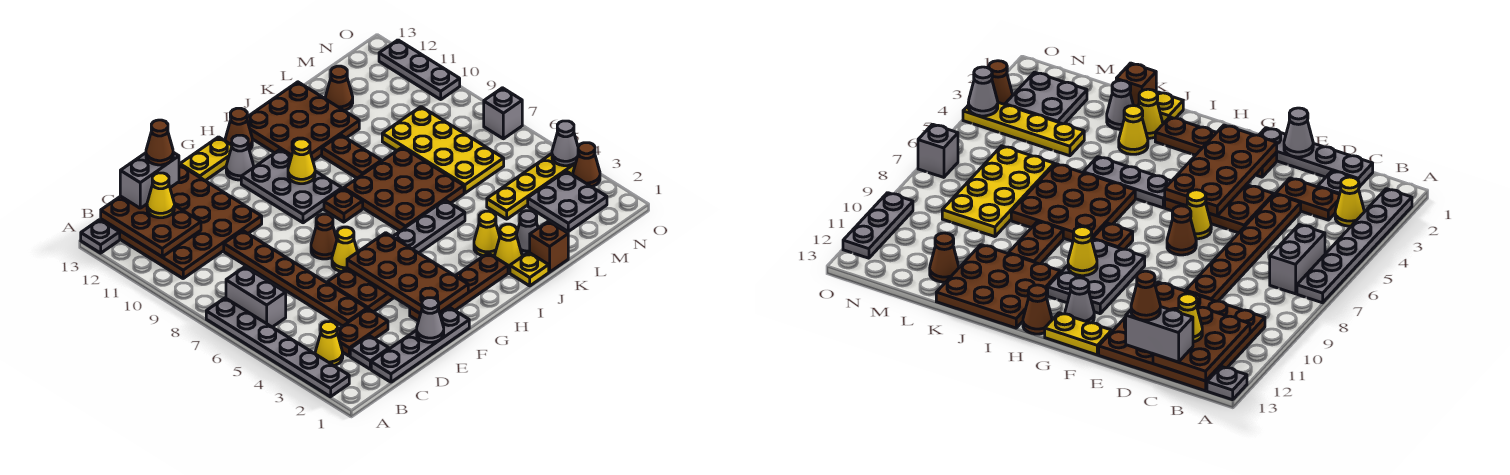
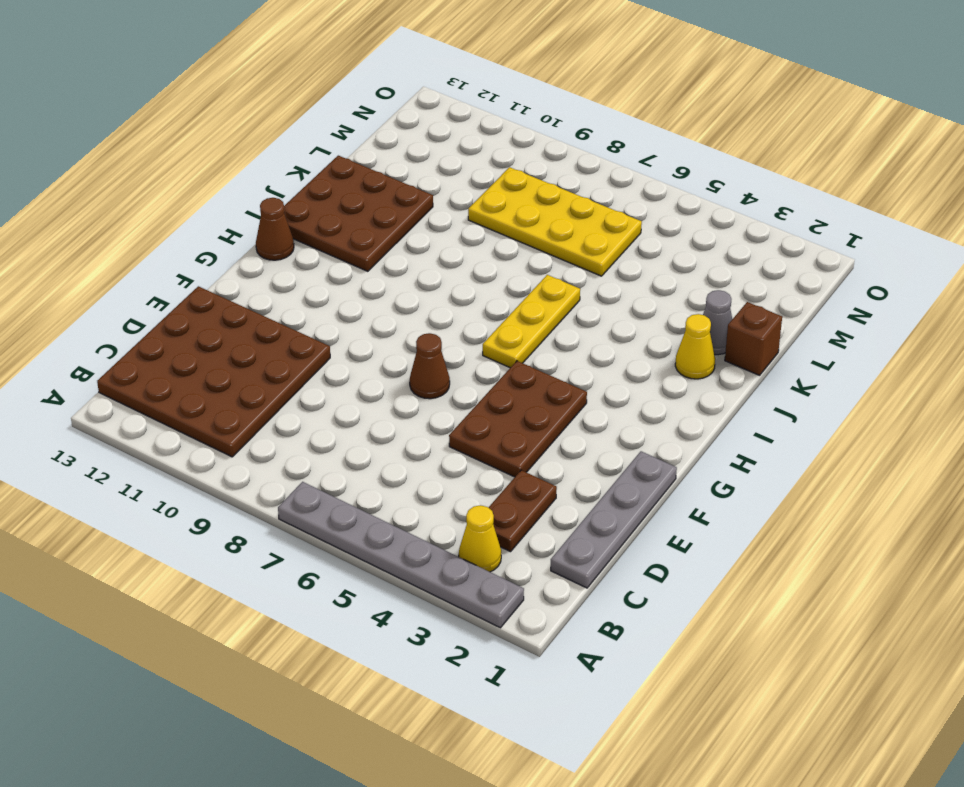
yellow plate H6:J6 level 1 -> brown plate I6:K8 level 1
none -> grey plate A13 level 1
none -> grey brick B6:B7 level 1
none -> grey plate C2 level 1
none -> brown plate D4:D9 level 1

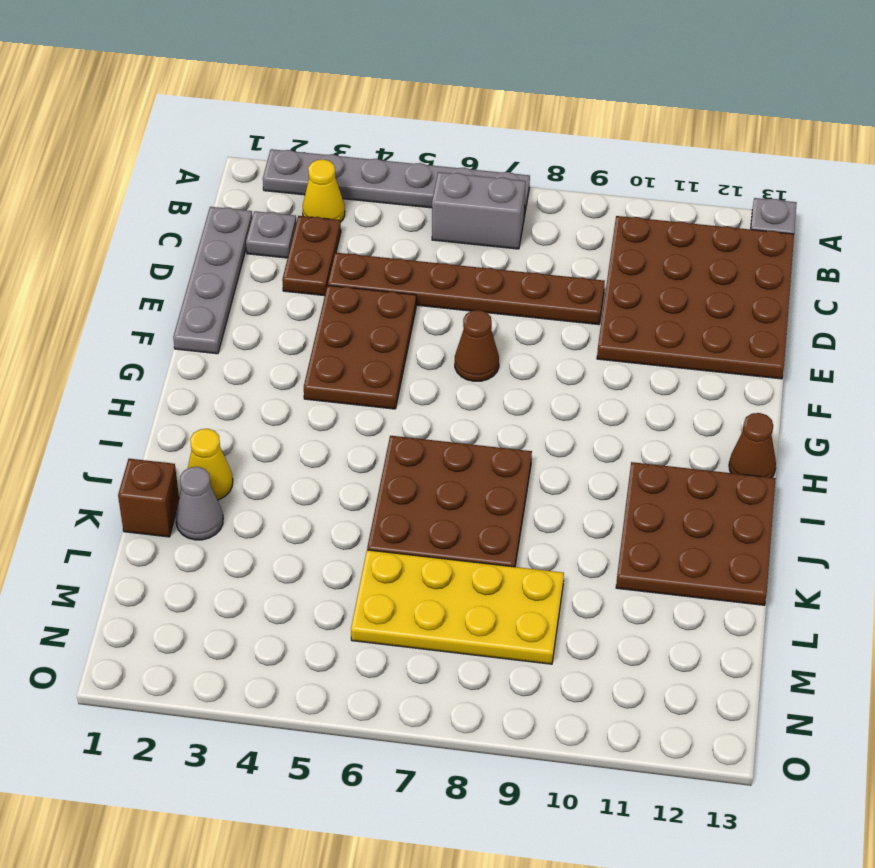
none -> brown plate F2:I2 level 1
none -> yellow cone F6 level 1
none -> yellow plate F13:G13 level 1
none -> grey plate G9:H11 level 1

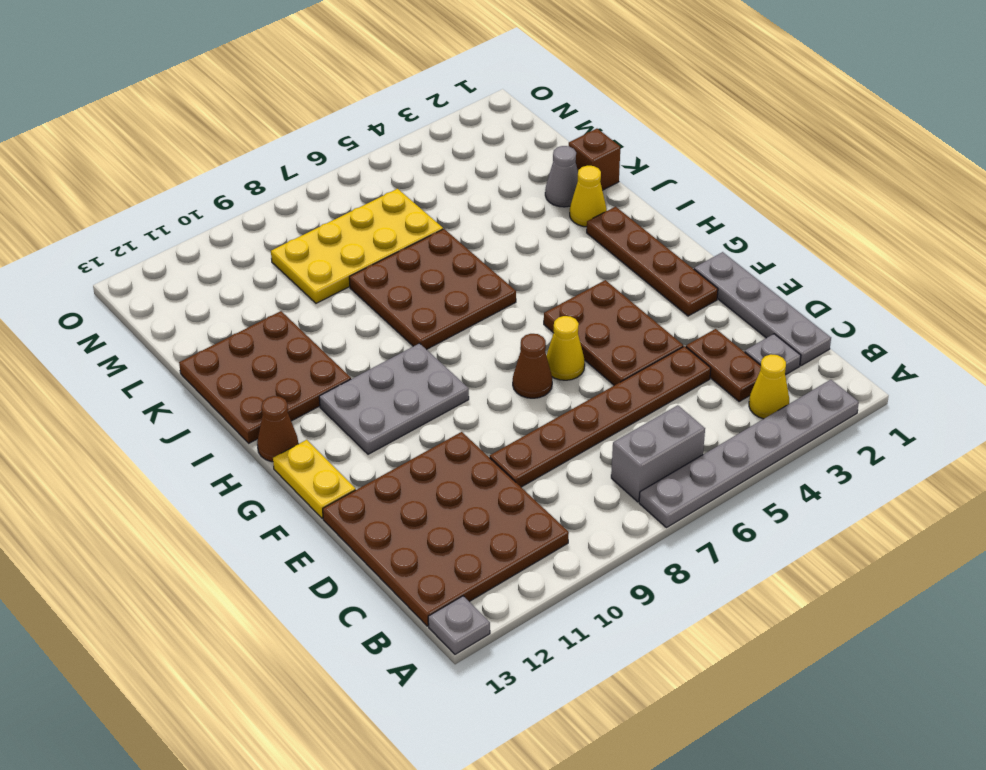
none -> grey cone G12 level 1
none -> grey plate H5:J5 level 1
none -> brown plate H8 level 1
none -> yellow plate J1 level 1

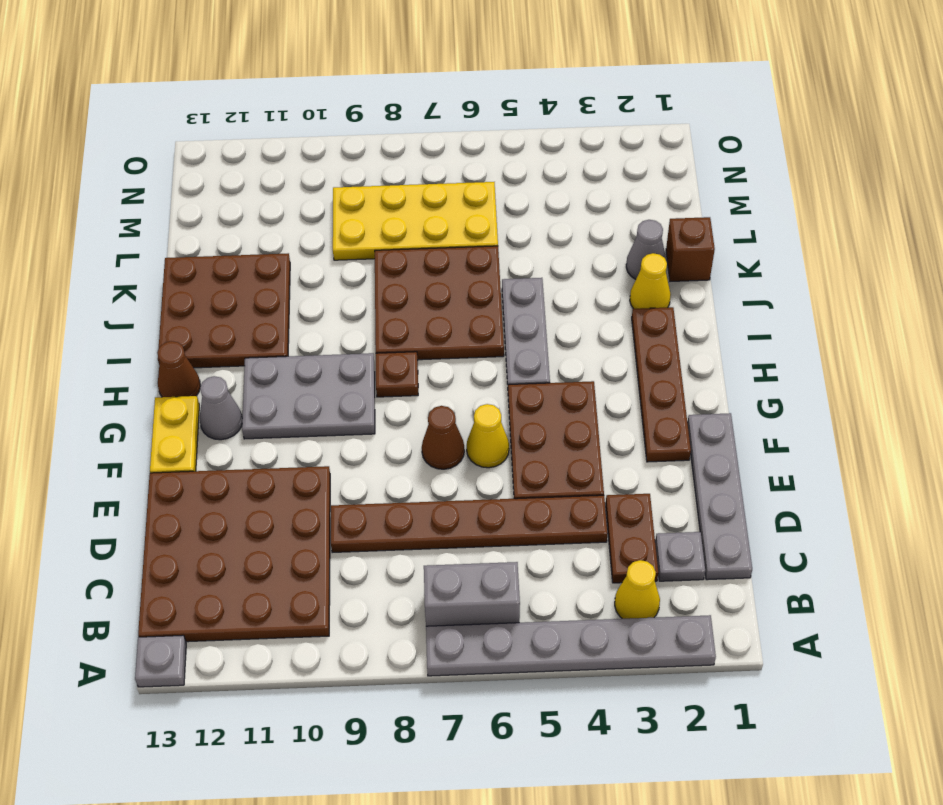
none -> yellow plate J1 level 1
none -> yellow cone J3 level 1
none -> brown plate J9:J10 level 1
none -> yellow plate L4:O4 level 1

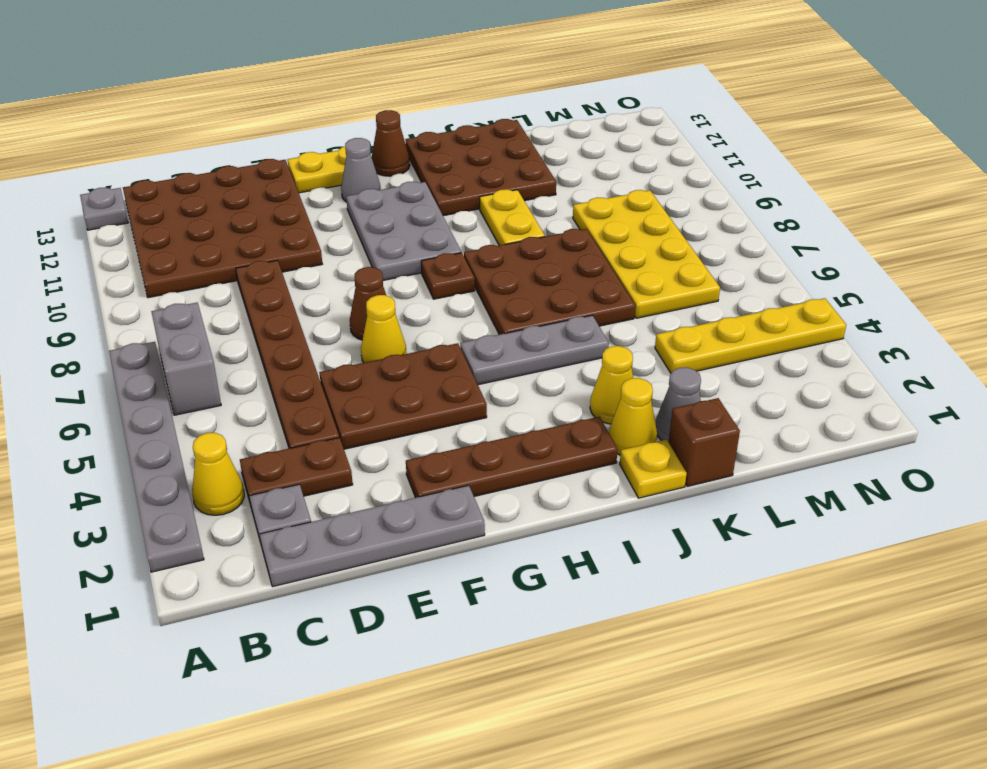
yellow plate J9:J10 level 1 -> brown plate J9:J10 level 1
none -> brown cone L12 level 1
none -> grey plate M2:N3 level 1
none -> brown cone O3 level 1
none -> grey brick O7 level 1

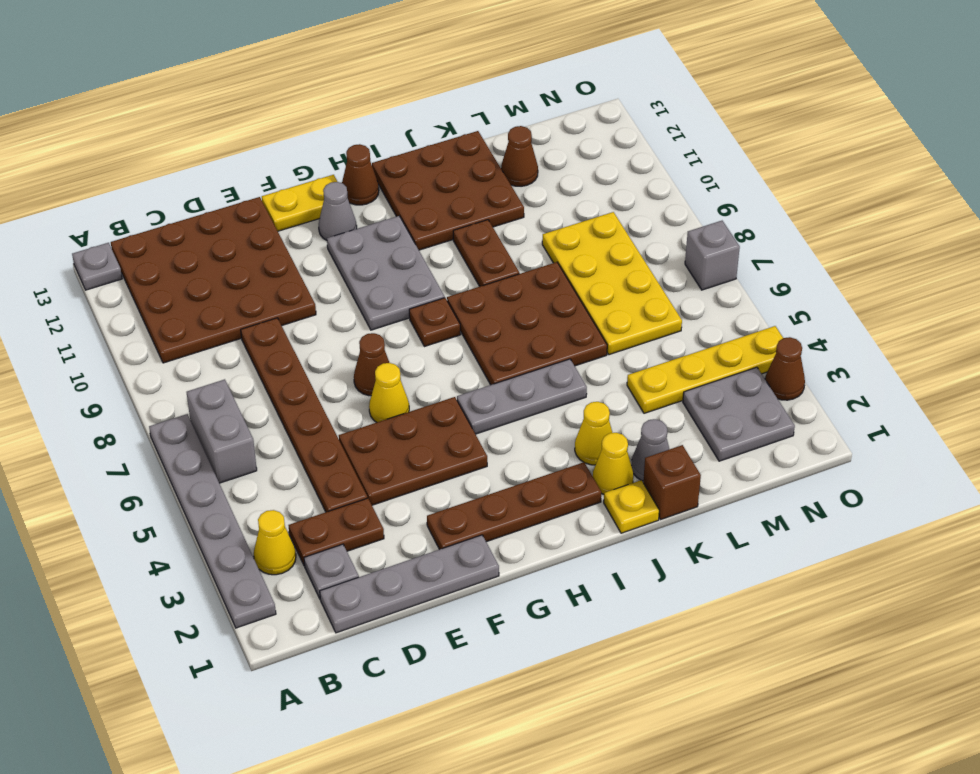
none -> grey plate O10:O12 level 1
none -> brown plate B11:C13 level 2
none -> grey cone E1 level 2
none -> brown plate F2:G5 level 2

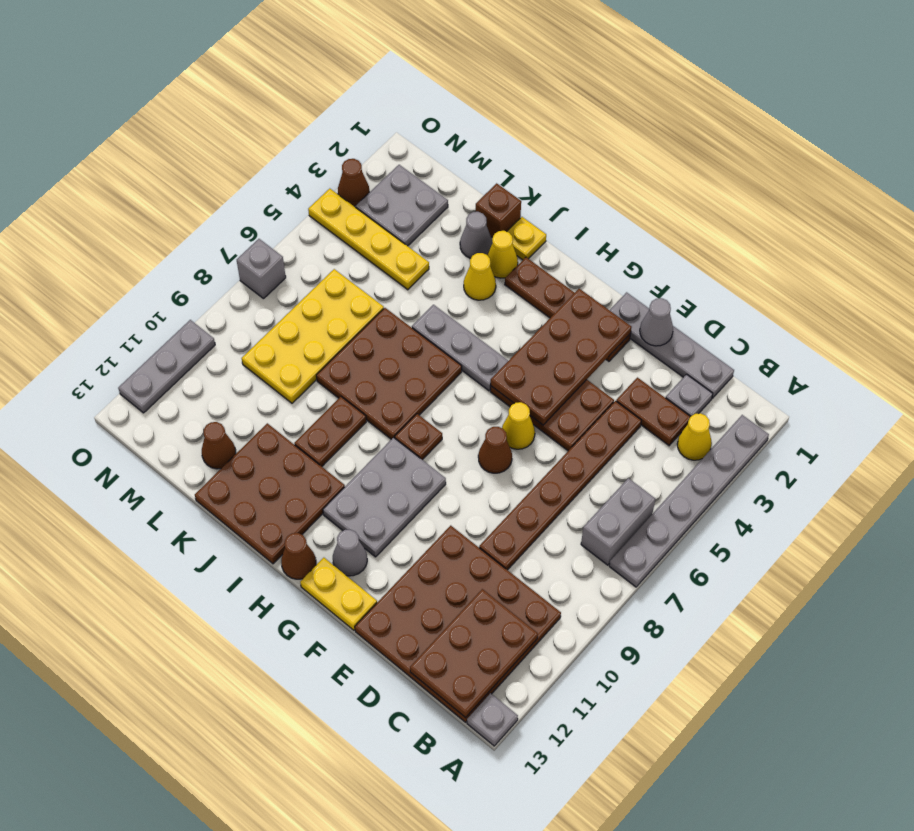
none -> yellow cone H10 level 2
none -> grey cone O4 level 2
none -> yellow cone C12 level 3
none -> grey brick C13:D13 level 3

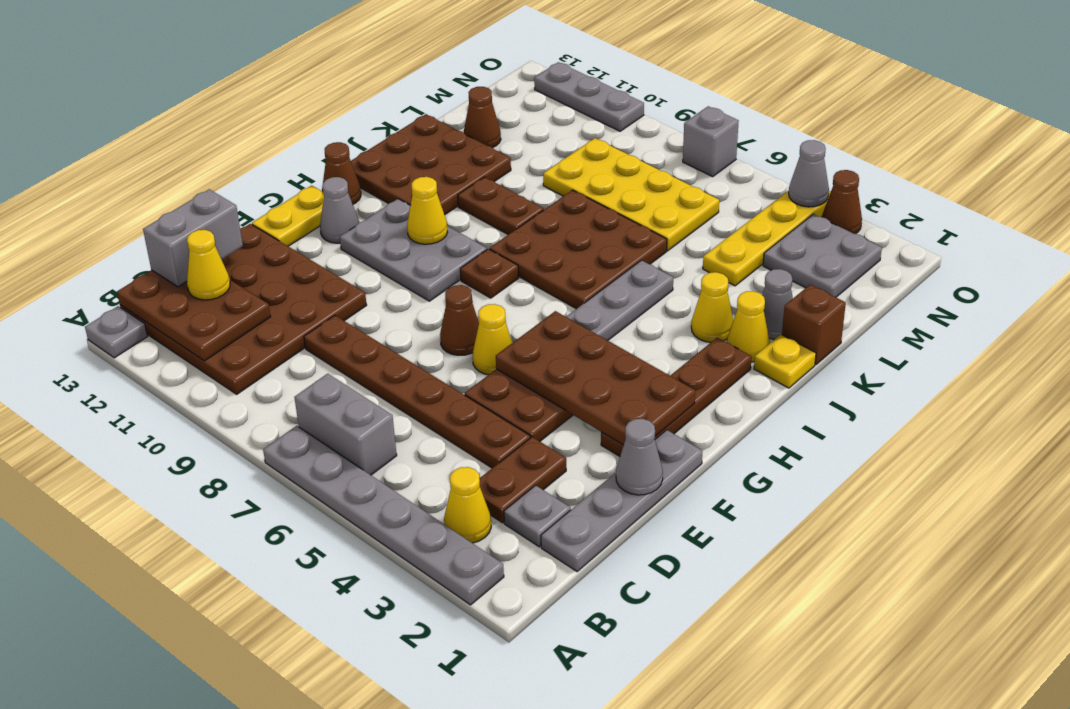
none -> brown cone D13 level 4

